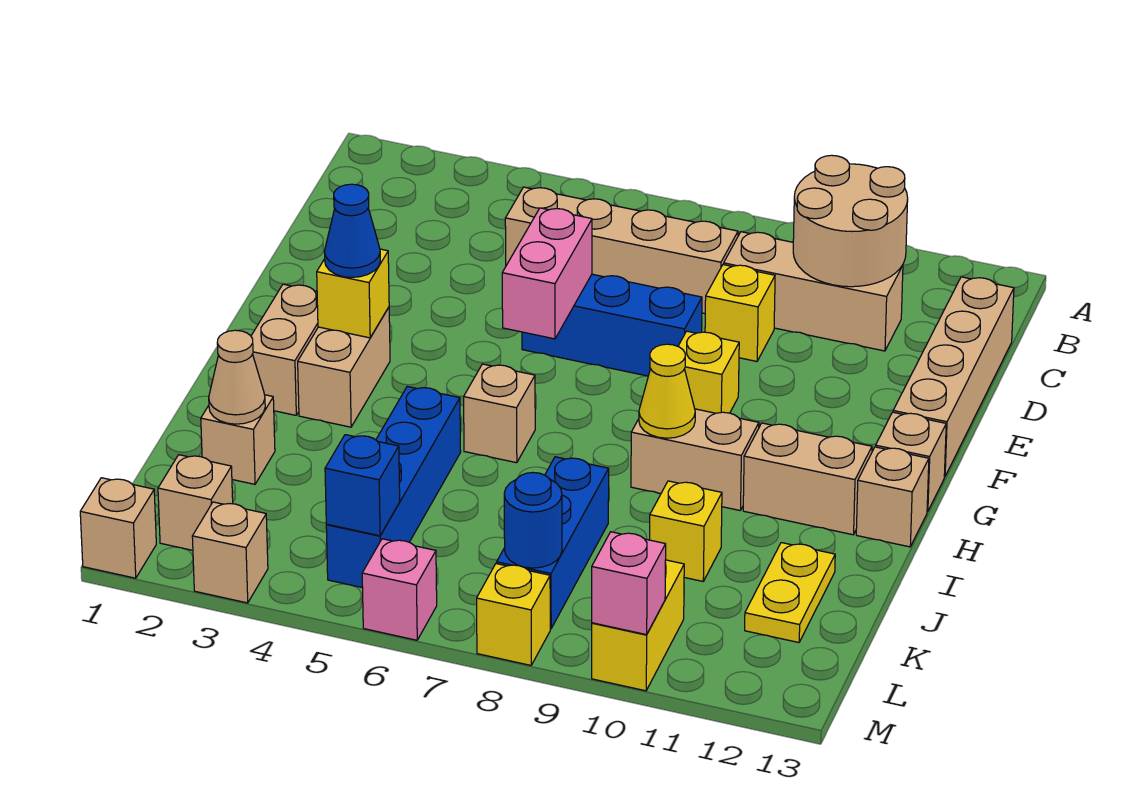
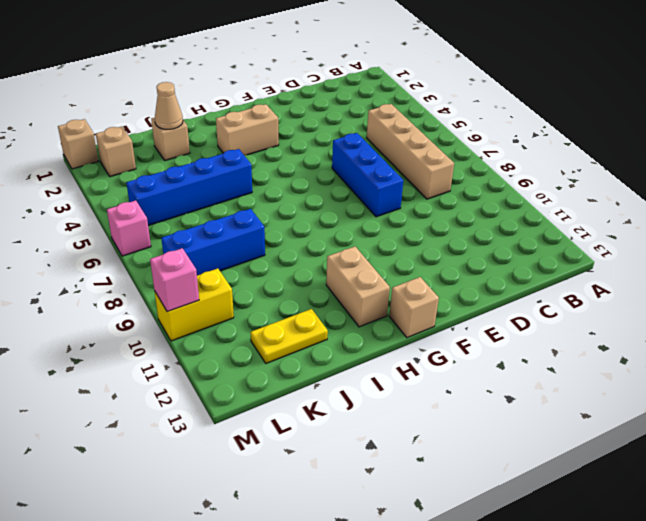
none -> tan brick C9:C11 level 1
none -> tan brick C13:F13 level 1
none -> yellow brick D9 level 1
none -> yellow brick F9 level 1

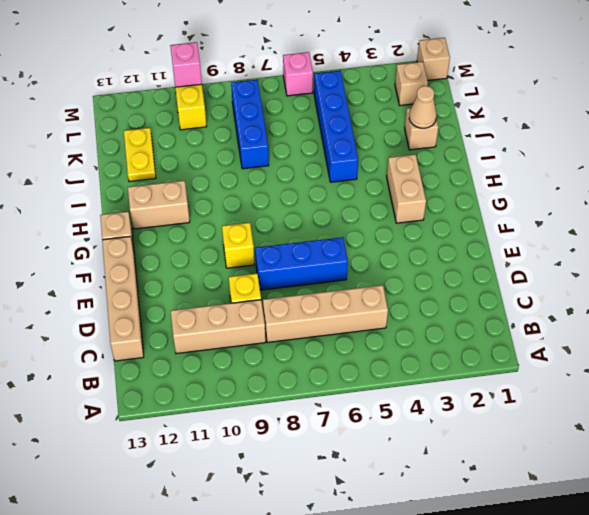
none -> tan brick G2:H2 level 1
none -> tan brick H6 level 1
none -> tan brick H9:H10 level 1
none -> tan brick H13 level 1

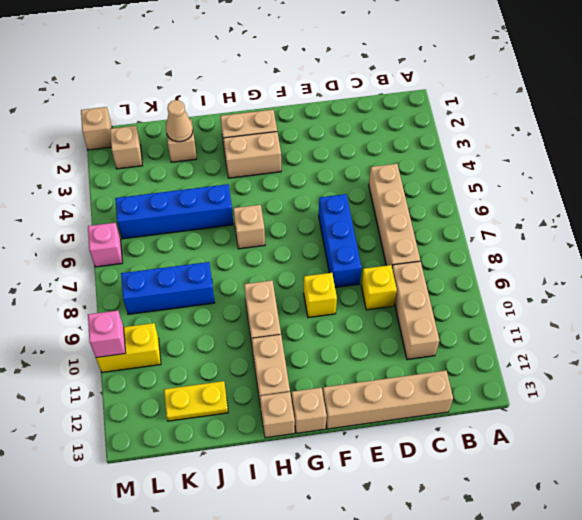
none -> yellow brick J10 level 1
none -> tan brick M3 level 1
none -> yellow brick M8 level 1
none -> tan round brick B10:C11 level 2

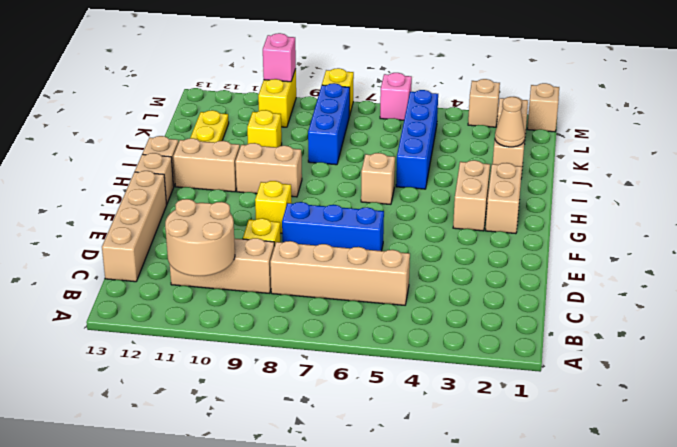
none -> pink brick E6:F6 level 2
none -> yellow brick G3 level 2
none -> yellow cone H9 level 2
none -> blue brick L5 level 2

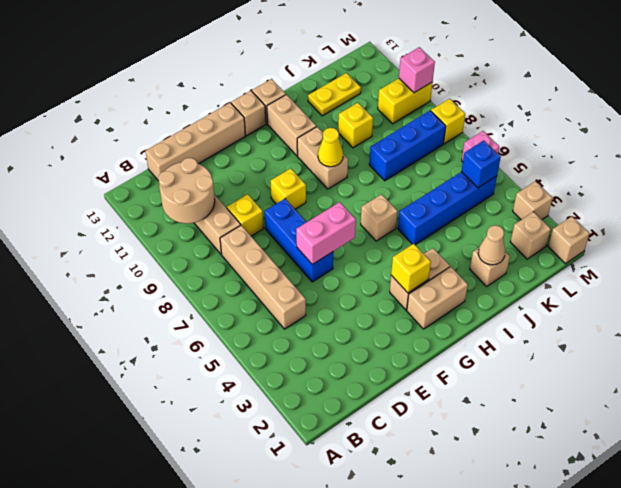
none -> blue round brick L8 level 2
none -> blue cone G3 level 3

